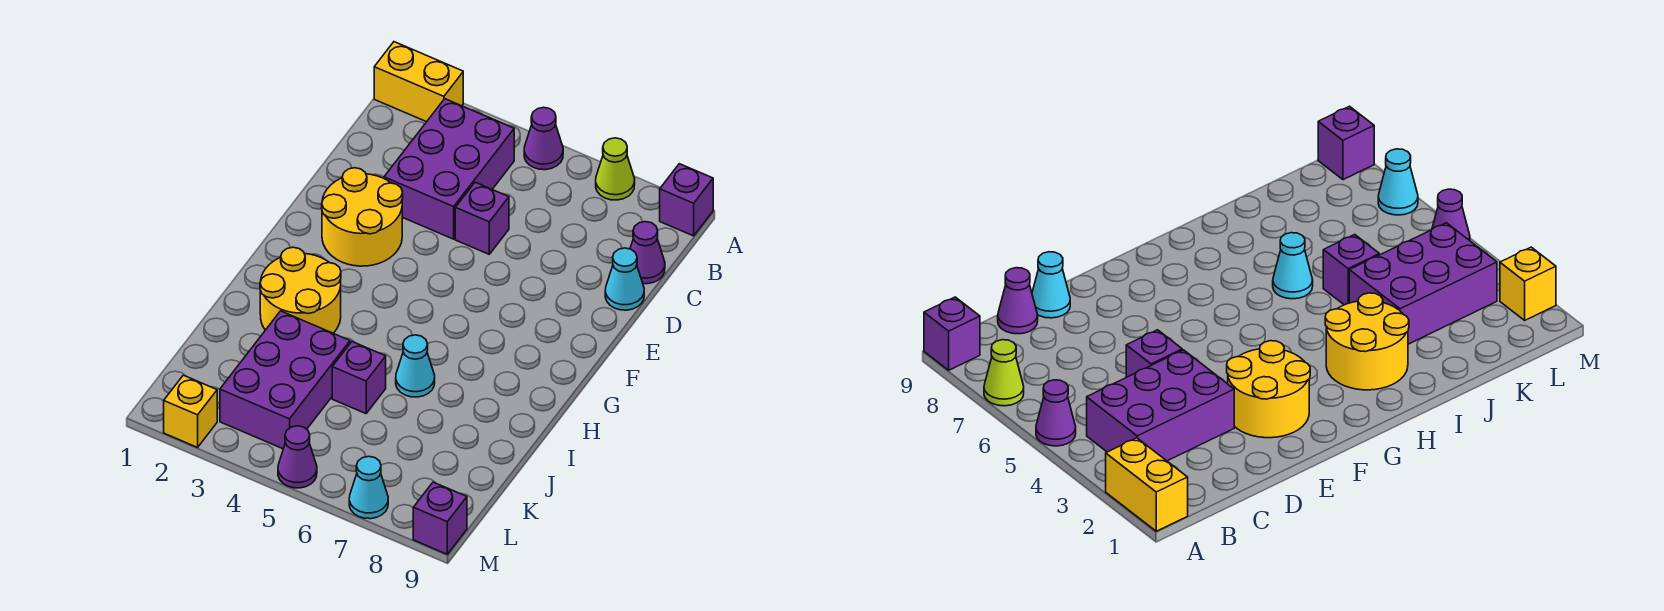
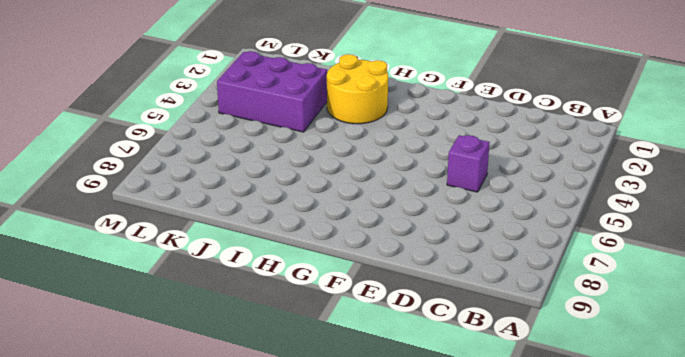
none -> yellow brick A1:A2 level 1
none -> purple cone A5 level 1
none -> lime cone A7 level 1

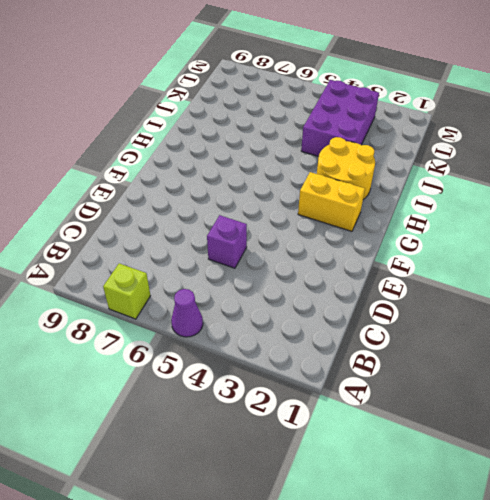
lime brick A7 level 1 -> lime cone A7 level 1
yellow brick G2:G3 level 1 -> yellow brick A1:A2 level 1
none -> purple brick A9 level 1
none -> purple brick B3:D4 level 1
none -> purple cone C9 level 1

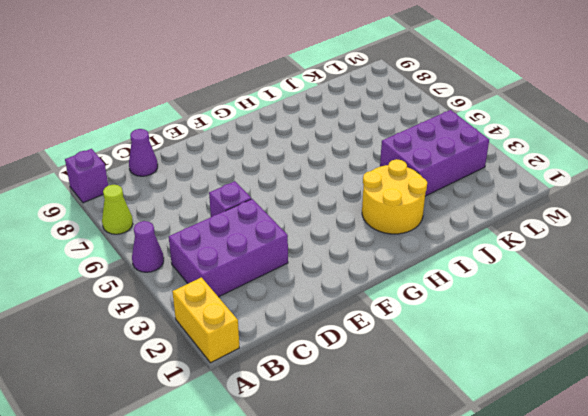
none -> cyan cone D9 level 1
none -> yellow round brick E2:F3 level 1
none -> cyan cone I6 level 1

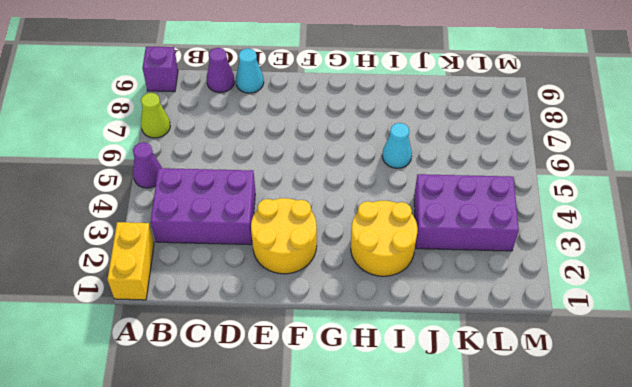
none -> purple brick D5 level 1
none -> purple brick J5 level 1
none -> yellow brick M2 level 1

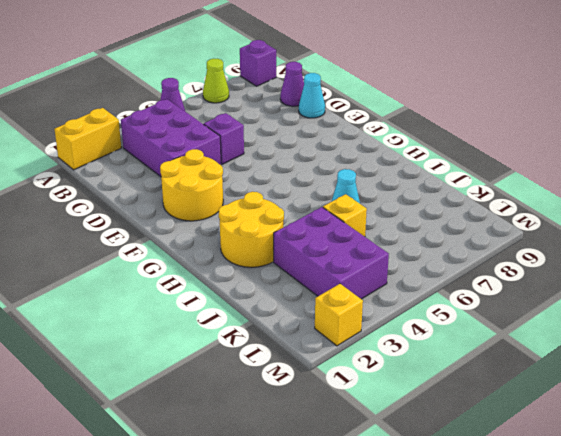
yellow brick J5 level 1 -> purple brick J5 level 1
none -> purple cone M5 level 1
none -> cyan cone M7 level 1
none -> purple brick M9 level 1

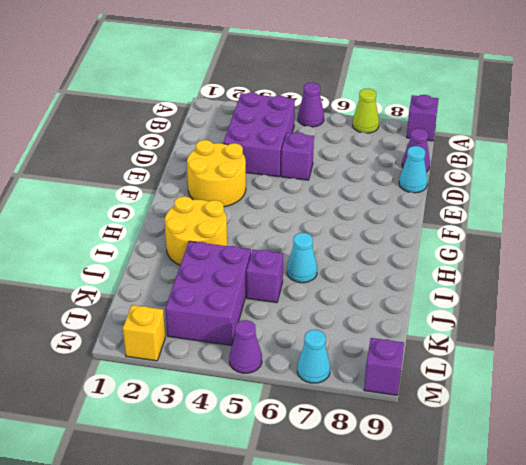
none -> yellow brick A1:A2 level 1

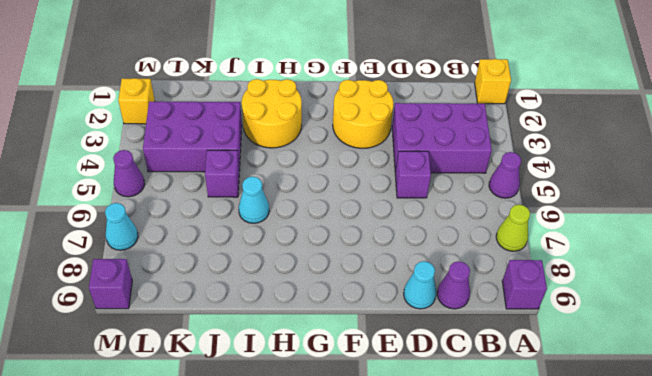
yellow brick A1 level 1 -> yellow brick A1:A2 level 1

